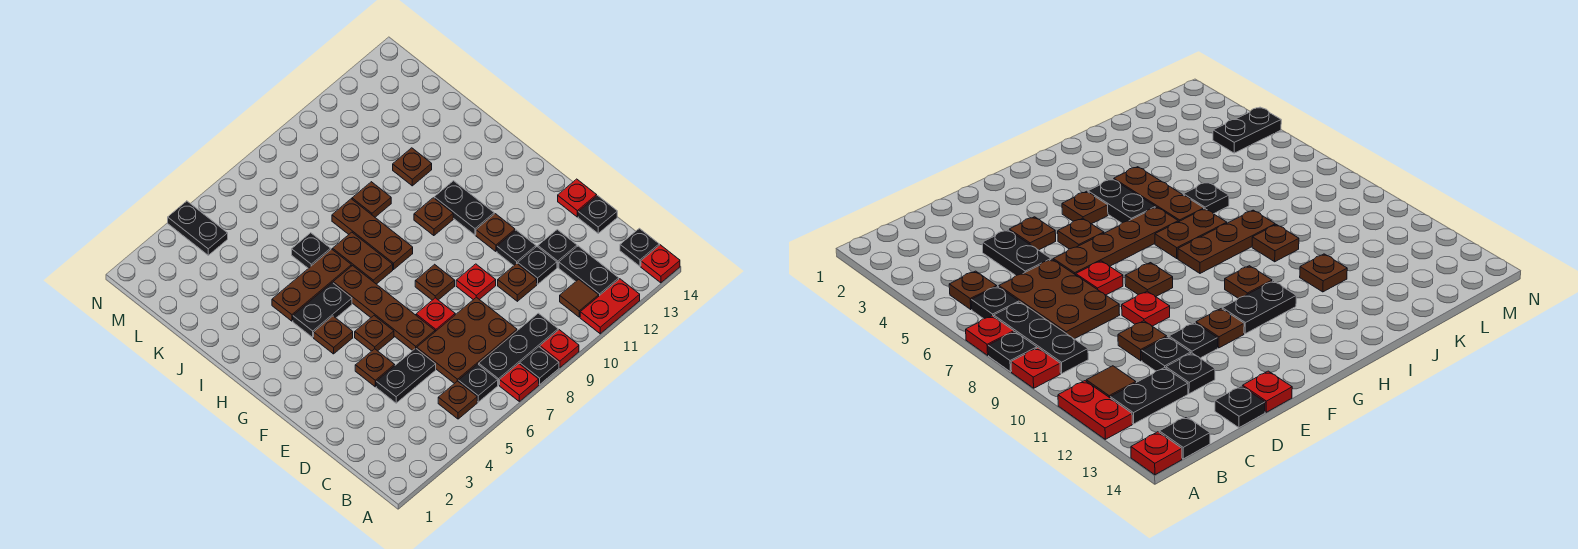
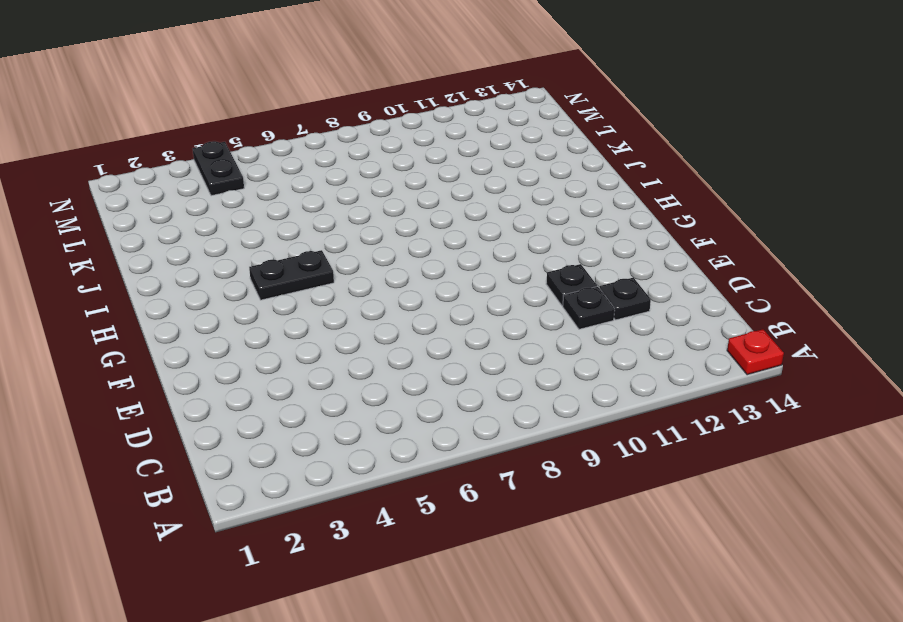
none -> red plate A7 level 1
none -> black plate A8 level 1
none -> red plate A9 level 1
none -> red plate A11:A12 level 1

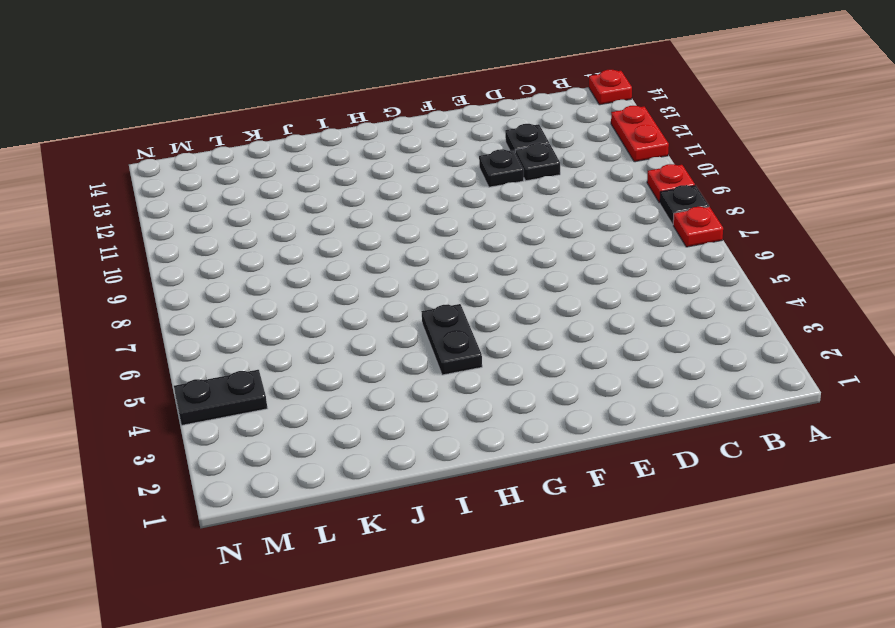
none -> brown plate B5 level 1
none -> black plate B6 level 1
none -> black plate B7:B9 level 1
none -> brown tile B11 level 1

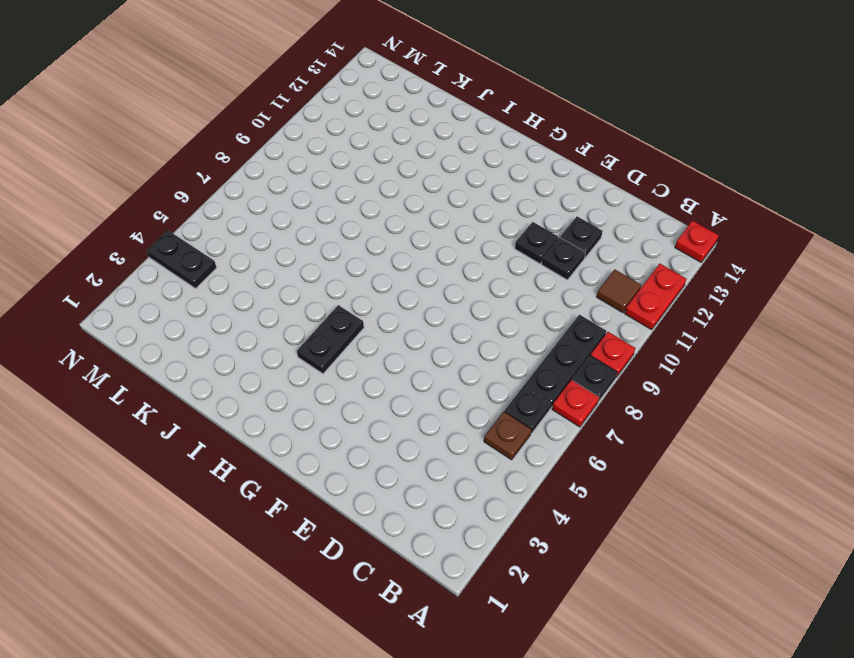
none -> black plate B12:C12 level 1
none -> black plate B14 level 1
none -> brown plate C6:D8 level 1
none -> black plate D4:D5 level 1

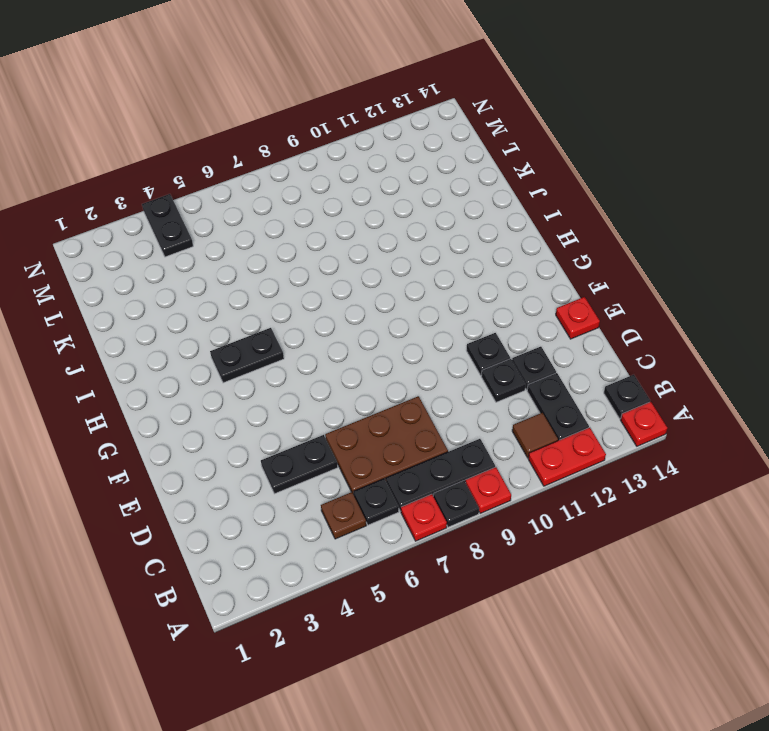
none -> brown plate D10 level 1
none -> black plate D14 level 1
none -> brown plate E4 level 1
none -> brown plate E6:H6 level 1

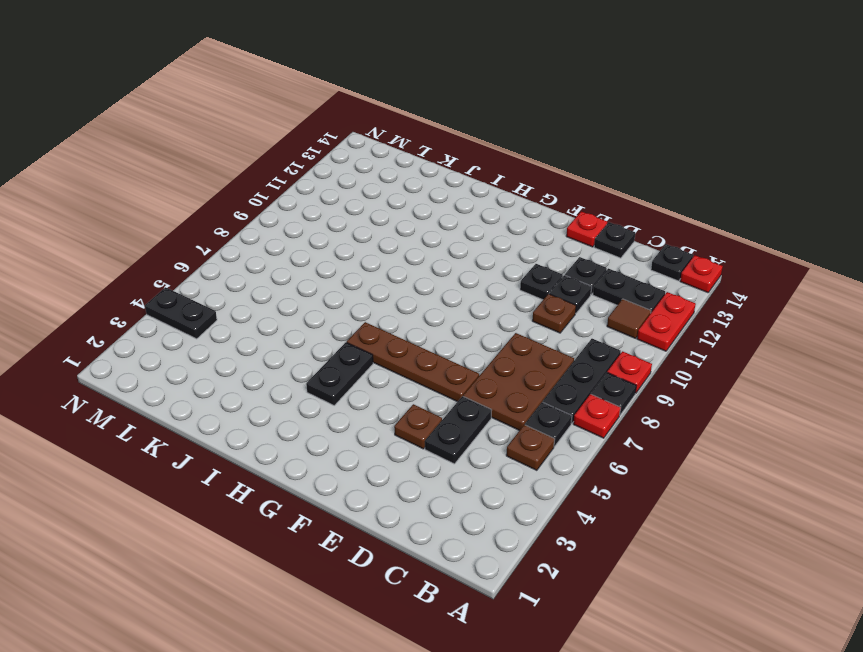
none -> red plate E7 level 1
none -> red plate E9 level 1
none -> brown plate F5 level 1
none -> brown plate F8 level 1

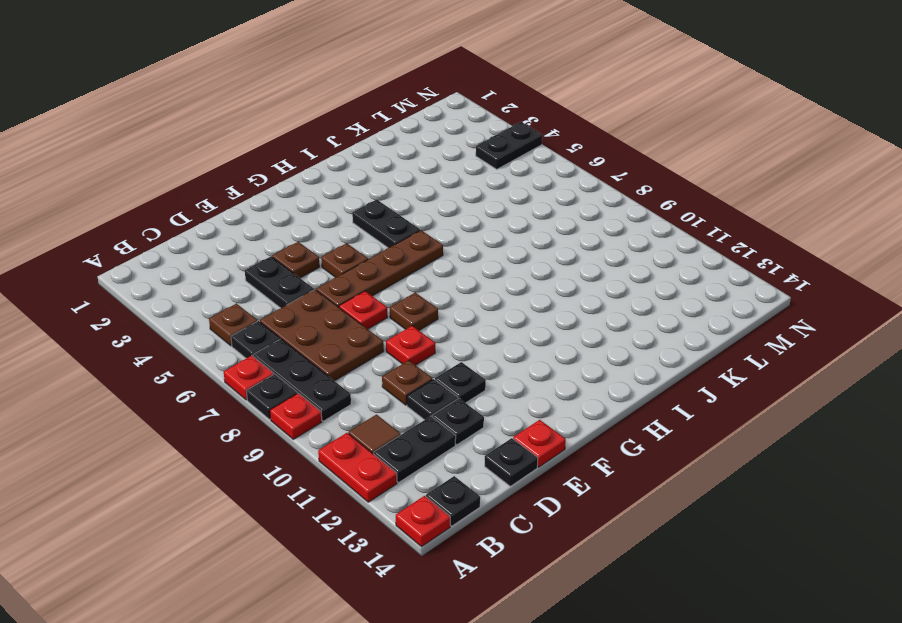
none -> brown plate F11 level 1
none -> brown plate G4 level 1
none -> black plate G11:H11 level 1
none -> brown plate H7:I7 level 1

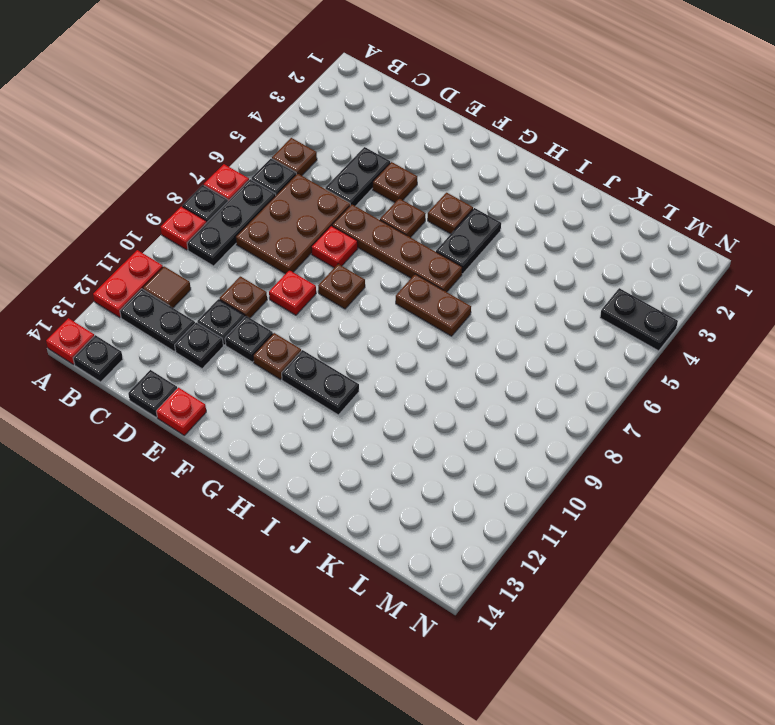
none -> brown plate H8:J8 level 1
none -> brown plate H10 level 1
none -> brown plate I4:I6 level 1
none -> black plate J6 level 1

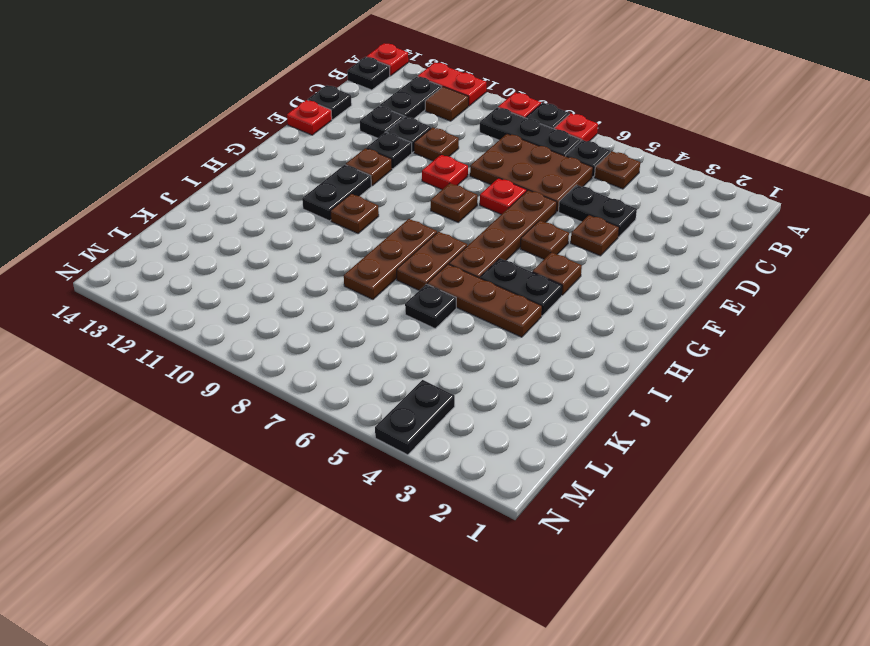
none -> brown plate J9 level 1
none -> brown plate J11 level 1

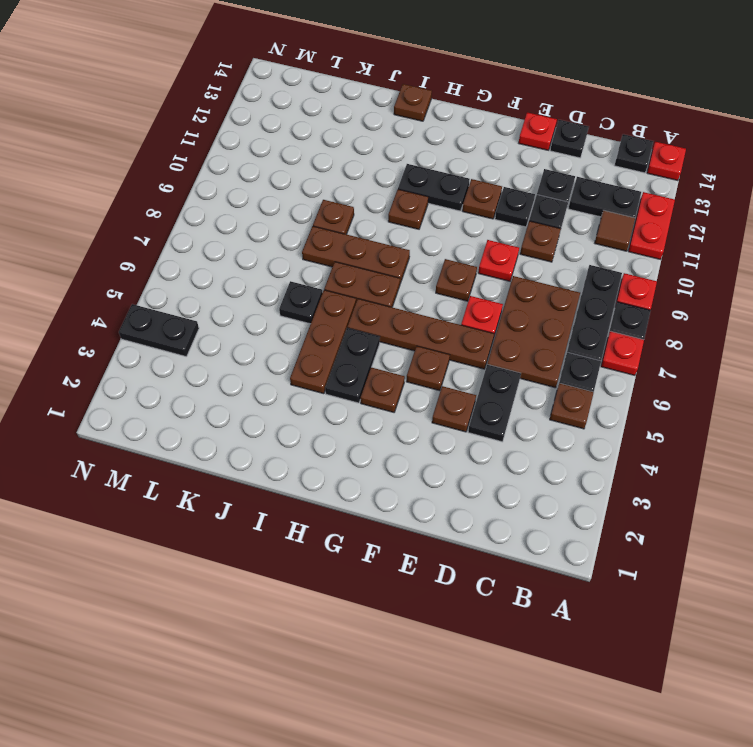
brown plate I14 level 1 -> brown plate J11 level 1

